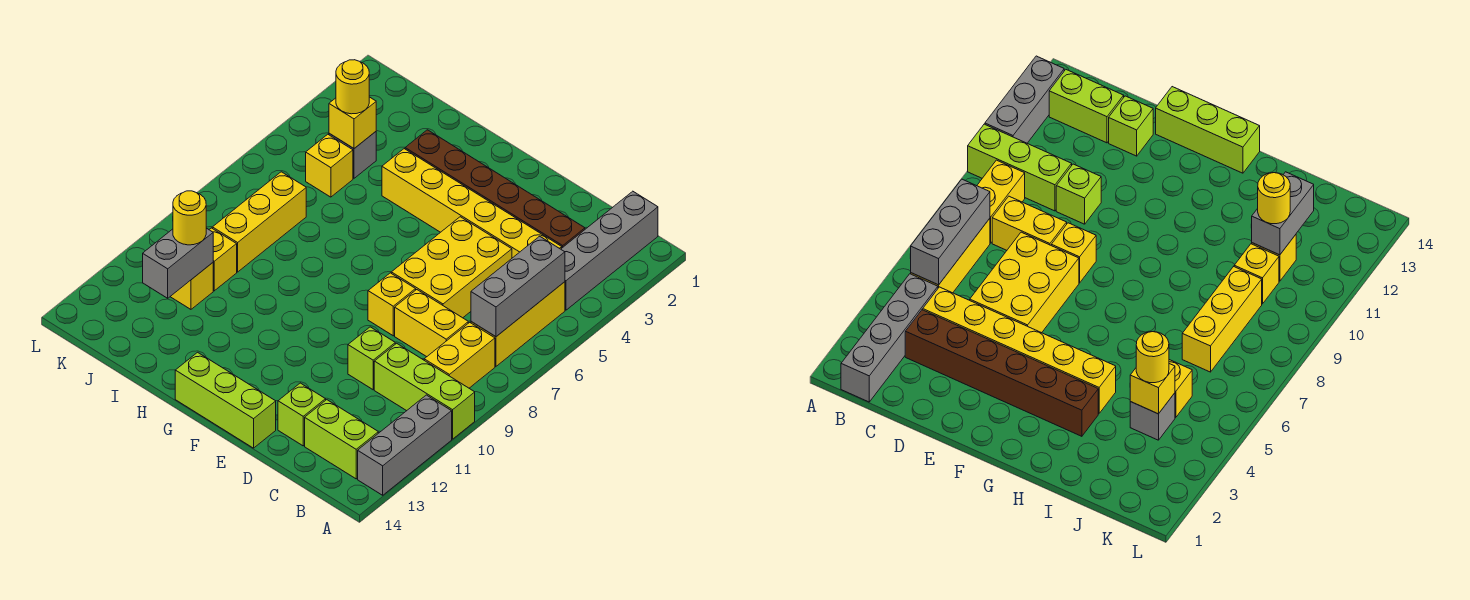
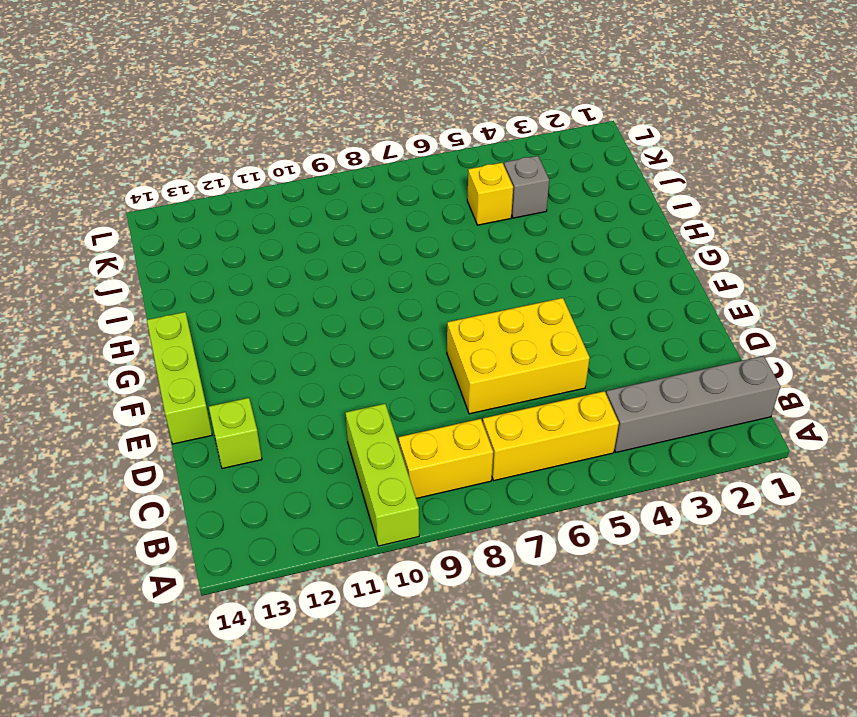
none -> grey brick A11:A13 level 1
none -> lime brick B13:C13 level 1
none -> brown brick C3:H3 level 1

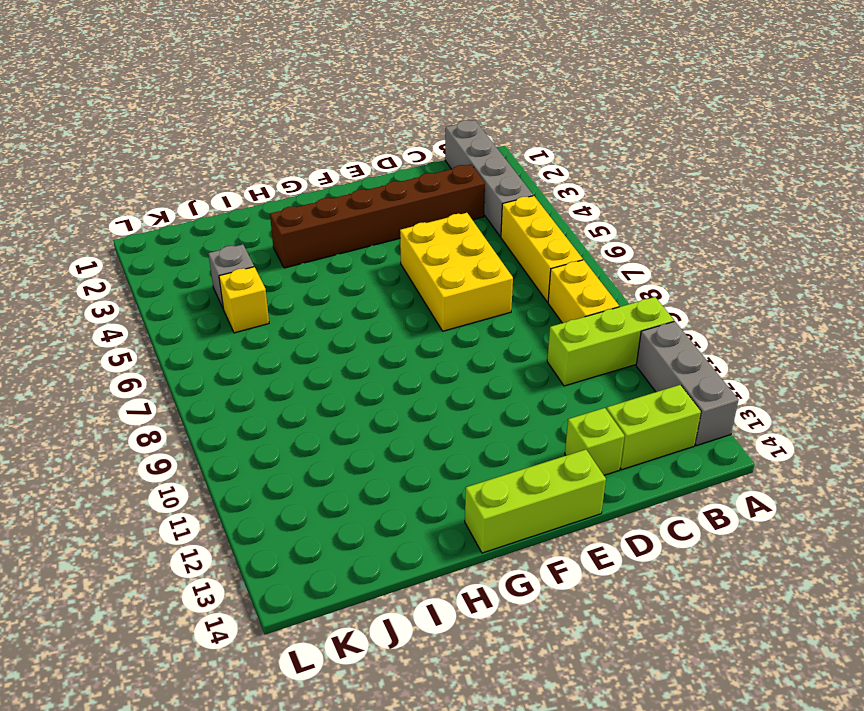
none -> yellow brick C4:H4 level 1
none -> yellow brick C8:D8 level 1
none -> lime brick D10 level 1

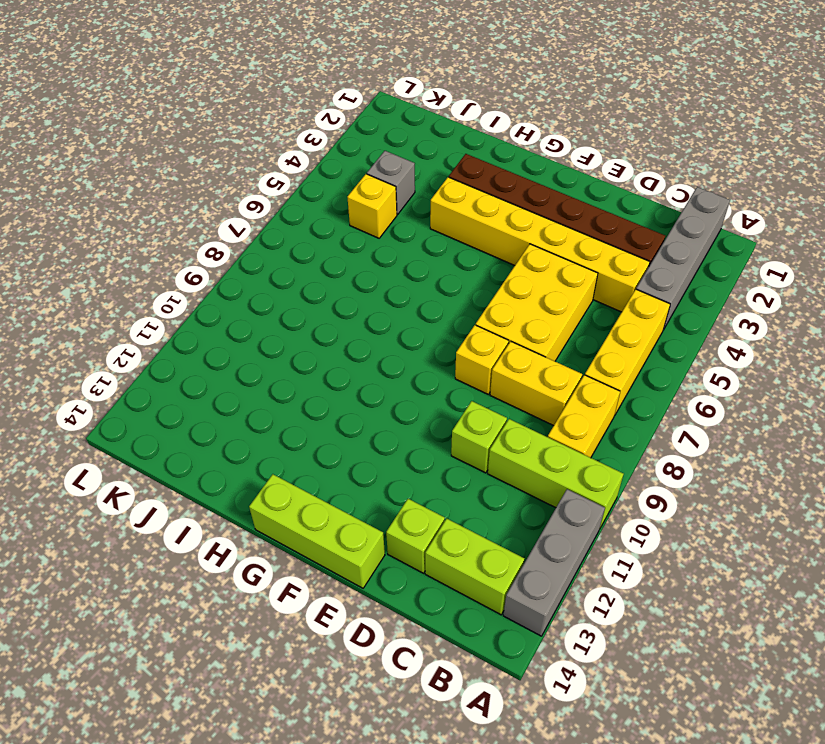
none -> yellow brick J7:J9 level 1
none -> yellow brick J10 level 1
none -> yellow brick J11 level 1

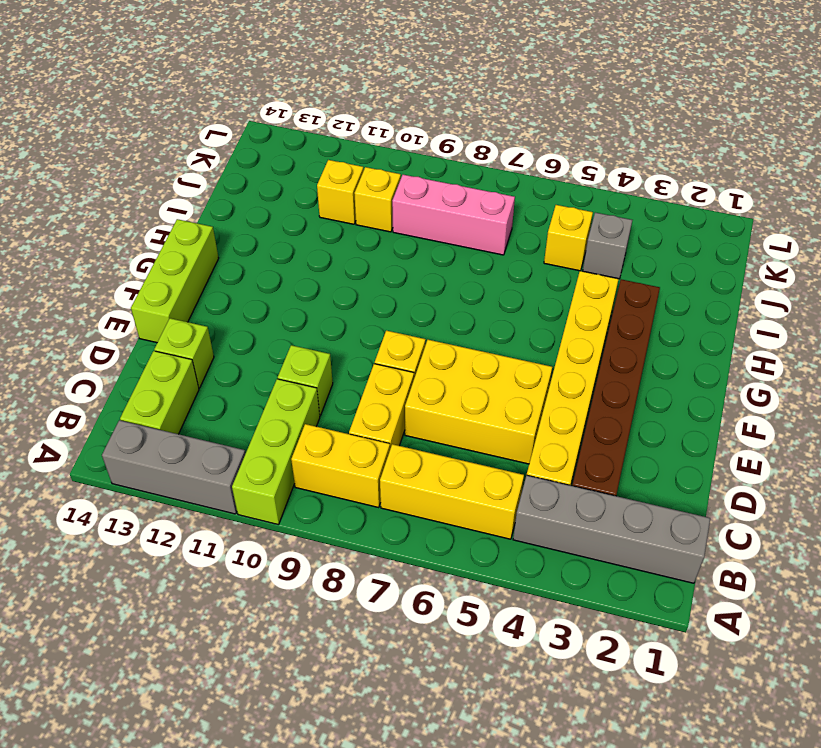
pink brick J7:J9 level 1 -> yellow brick J7:J9 level 1
none -> grey brick B5:B7 level 2
none -> yellow brick J4 level 2
none -> grey brick J11:J12 level 2

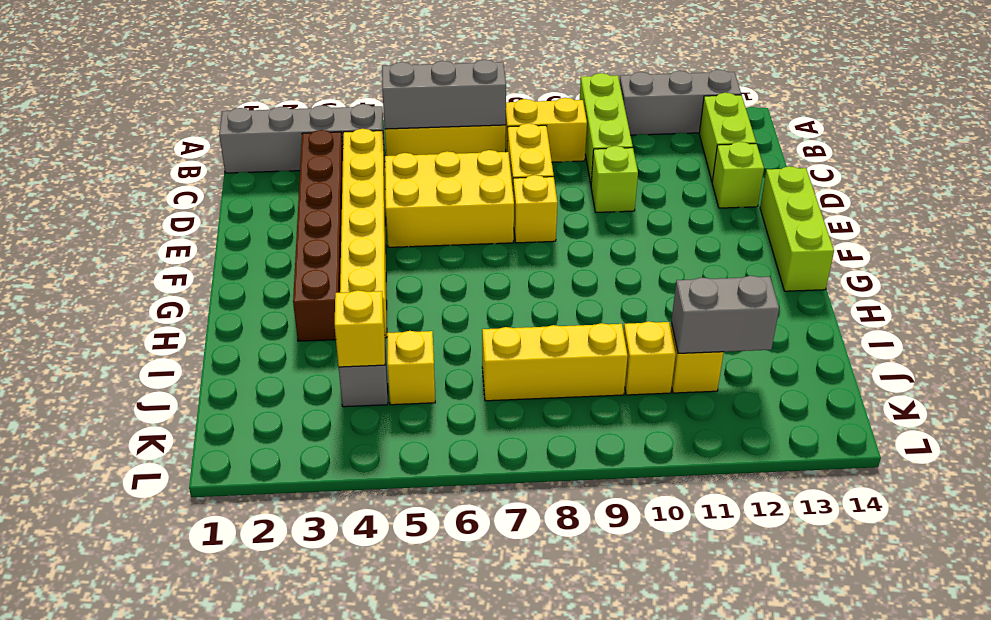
none -> yellow round brick J4 level 3
none -> yellow round brick J11 level 3

